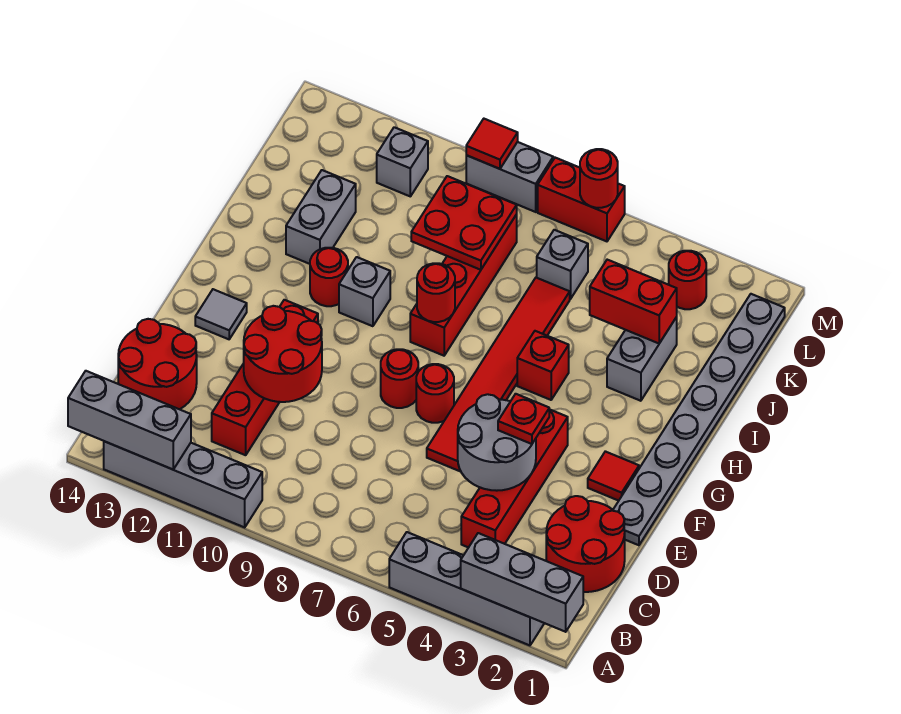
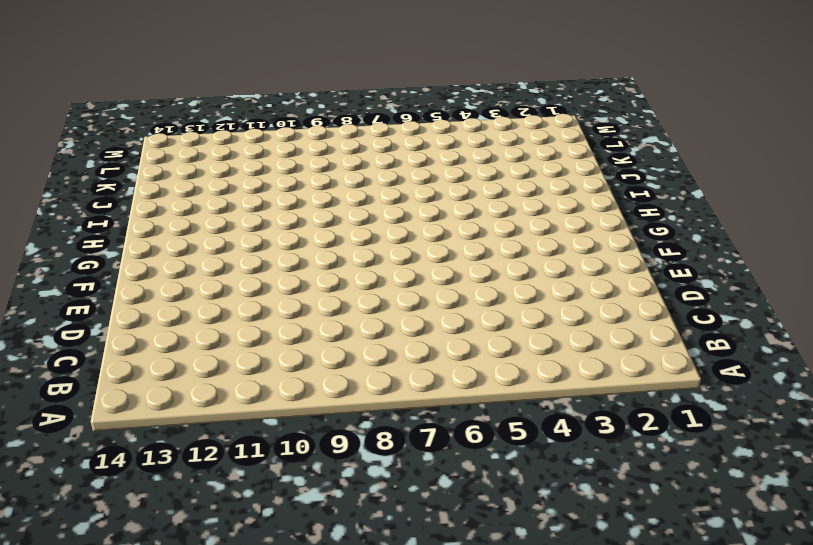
none -> grey brick A2:A5 level 1
none -> grey brick A10:A13 level 1
none -> red round brick C1:D2 level 1
none -> red brick C4:F4 level 1

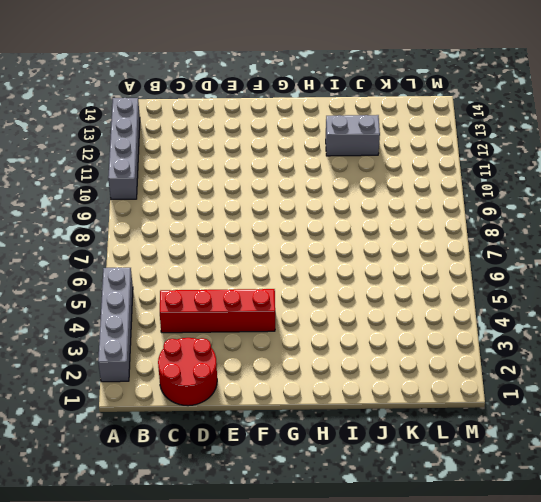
none -> red brick C11:F11 level 1
none -> red round brick C13:D14 level 1
none -> grey plate E1:L1 level 1
none -> red tile E6:J6 level 1

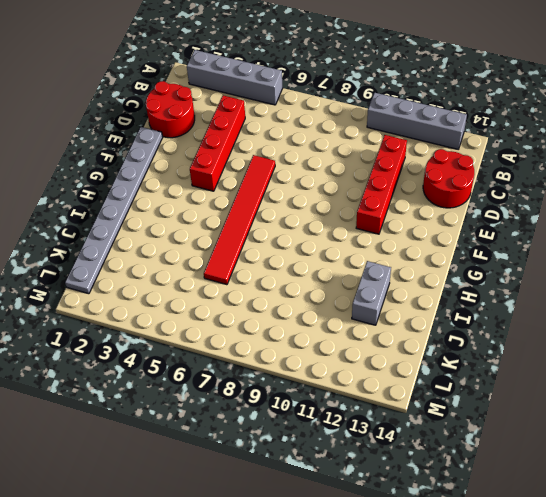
none -> red tile F2 level 1
none -> red round brick F7 level 1
none -> red round brick F8 level 1
none -> grey tile F13 level 1

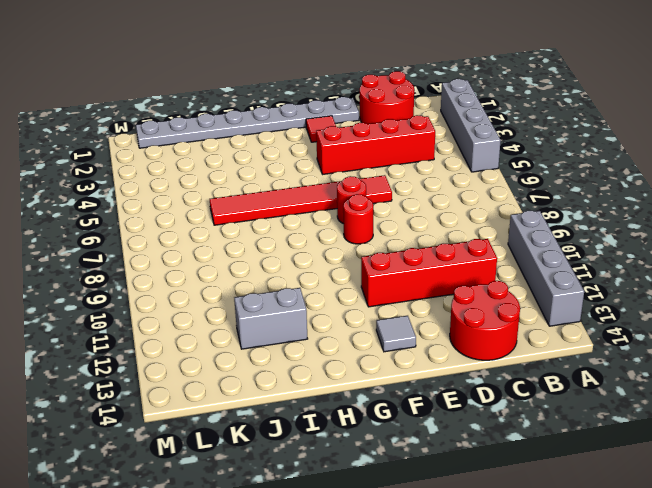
none -> red brick H5 level 1
none -> red brick H8:K8 level 1
none -> grey brick H10 level 1
none -> red round brick H11 level 1

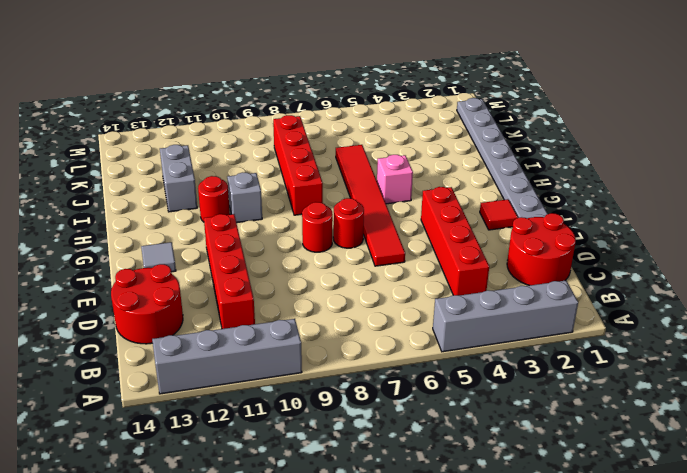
pink brick H5 level 1 -> red brick H5 level 1
none -> grey brick I3:J3 level 1
none -> grey brick K6 level 1
none -> red round brick L3 level 1
none -> grey brick L11 level 1

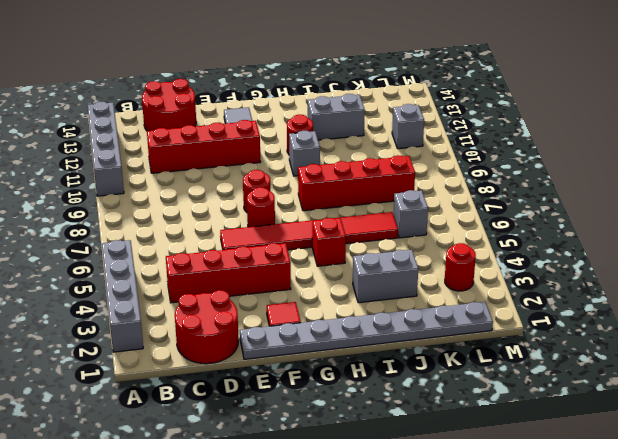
none -> red brick M6:M7 level 1
none -> grey brick M8:M9 level 1
none -> grey brick A1:A3 level 2
none -> grey brick A12:A14 level 2

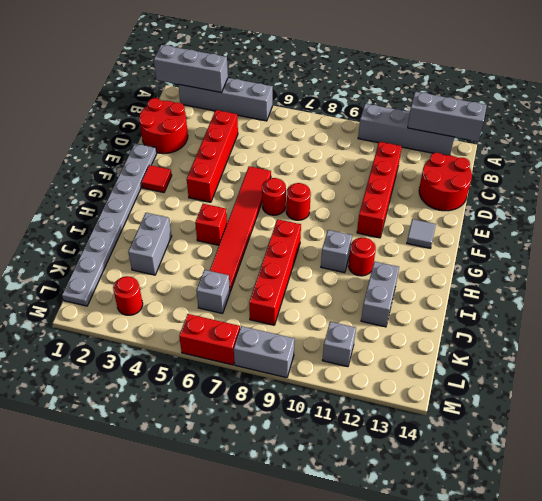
none -> grey round brick D4:E5 level 2
none -> red round brick D10:E11 level 2
none -> red round brick H8 level 2
none -> red brick J3:J4 level 2

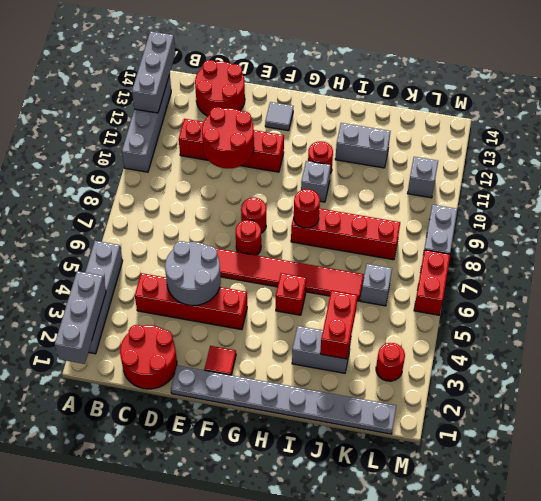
none -> red plate J8:K9 level 2
none -> red round brick M6 level 2
none -> red tile M9 level 2
none -> red plate E4 level 3

